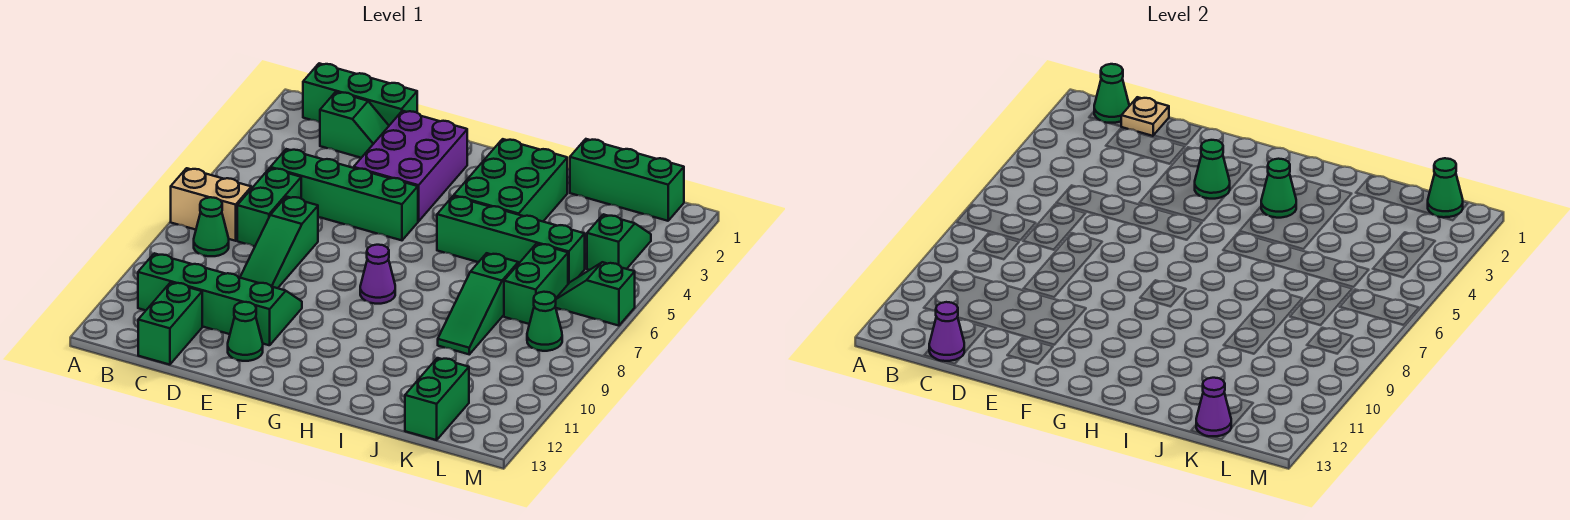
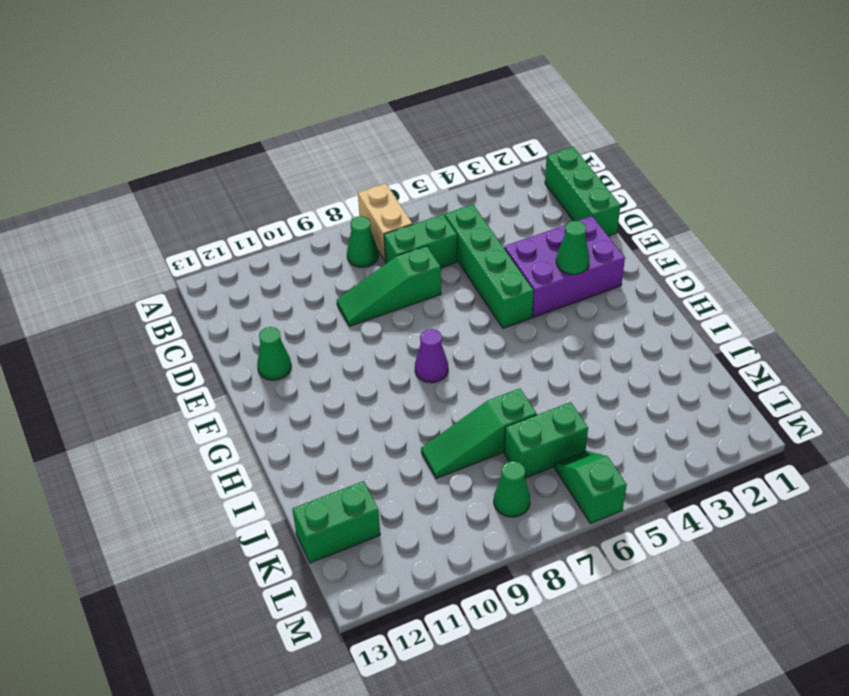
none -> green slope B10:E11 level 1 top 11
none -> green slope C2:D2 level 1 top C
none -> green brick C12:C13 level 1

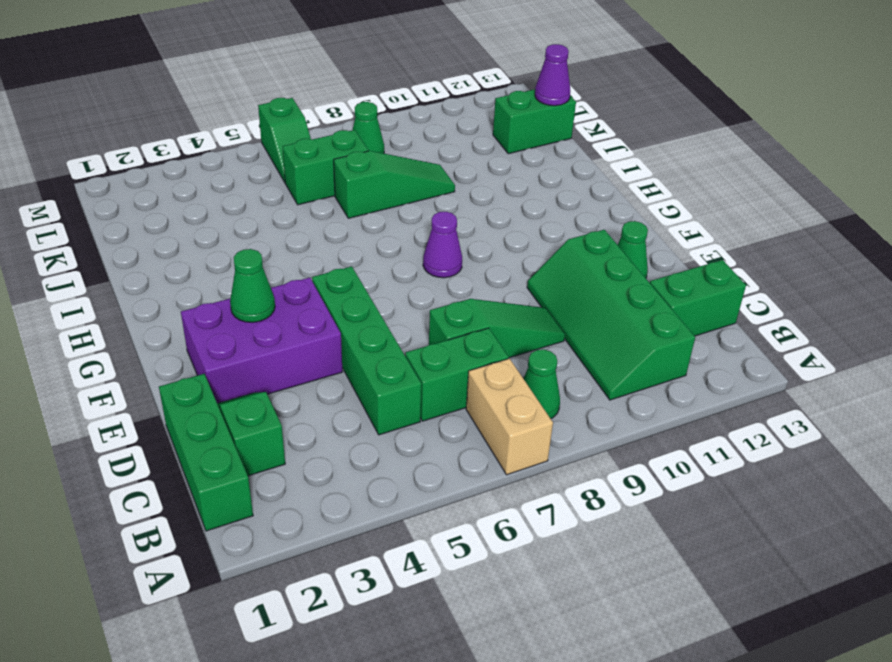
none -> green brick H2:I4 level 1
none -> green brick H5:K5 level 1
none -> green brick J1:L1 level 1

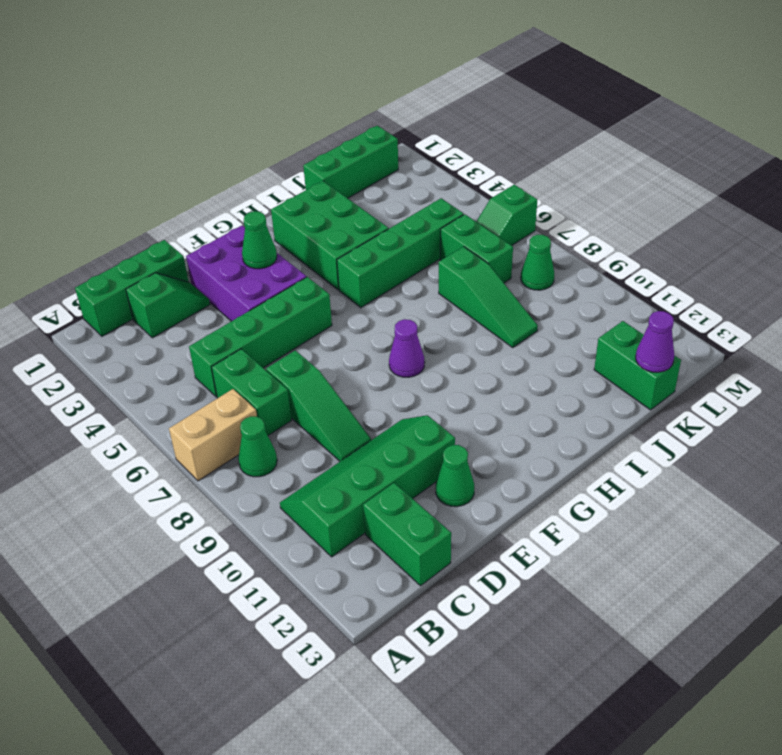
none -> green slope L3:L4 level 1 top 4
none -> green cone B1 level 2
none -> tan plate C1 level 2

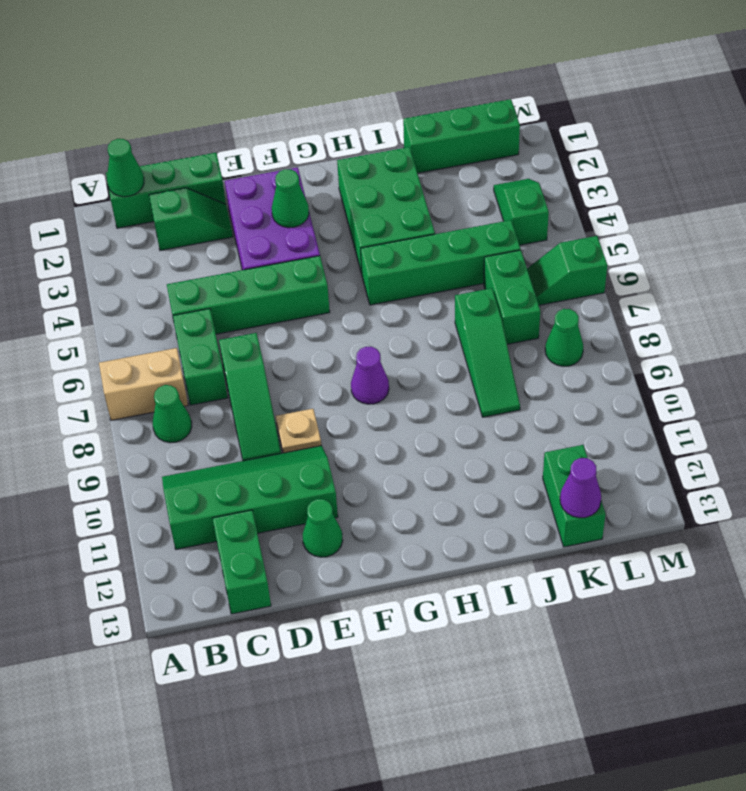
tan plate E9 level 1 -> tan plate C1 level 2
none -> purple cone C13 level 2
none -> green cone H3 level 2
none -> green cone L1 level 2

